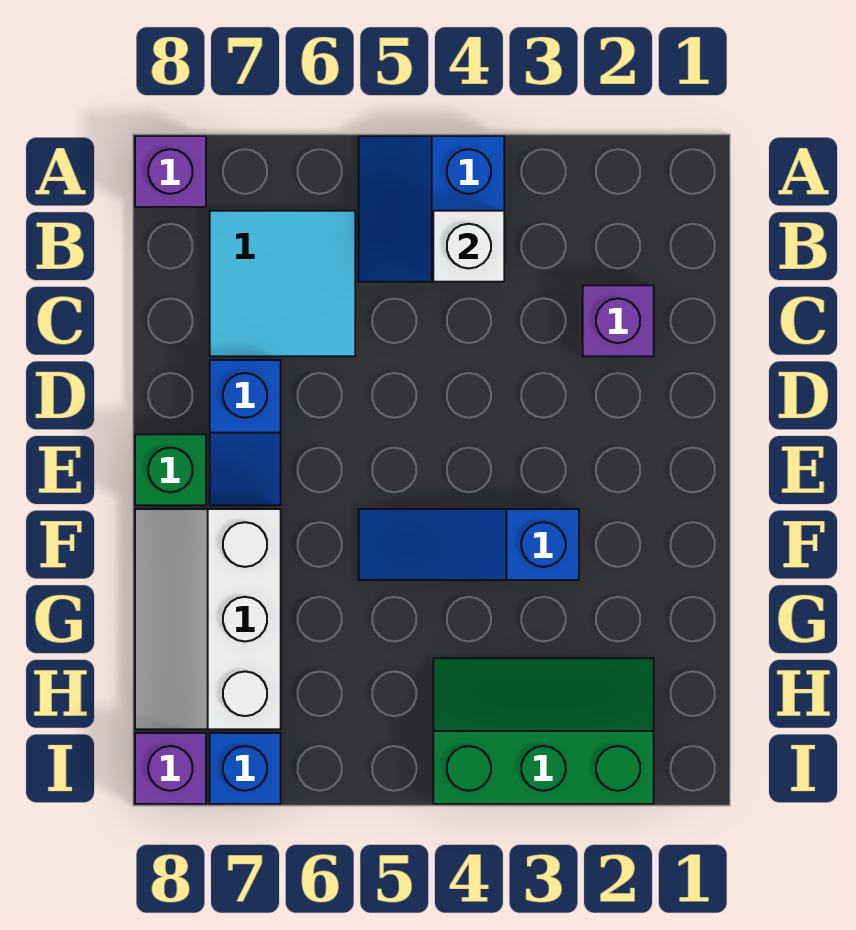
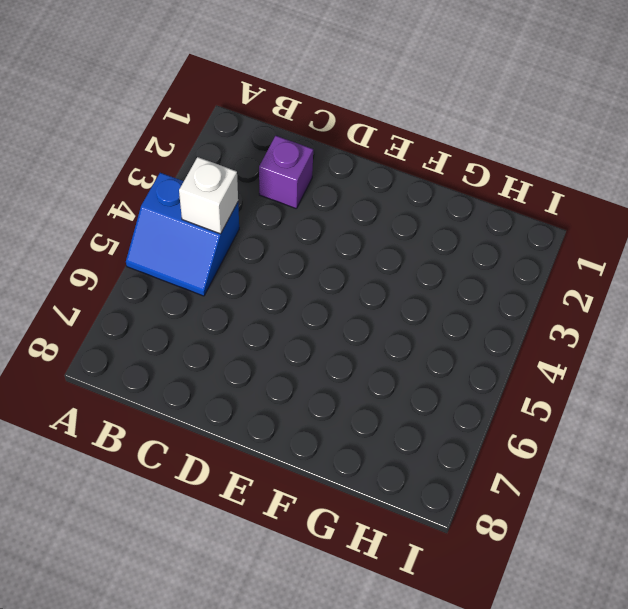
none -> purple brick A8 level 1
none -> cyan tile B6:C7 level 1
none -> blue slope D7:E7 level 1 top D

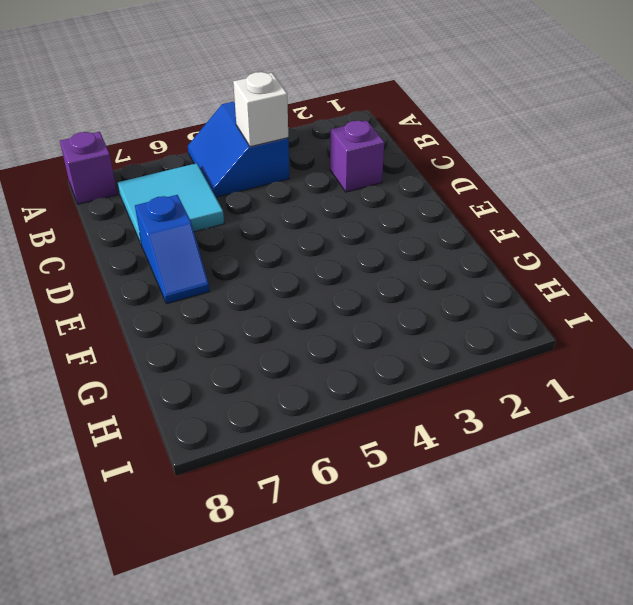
none -> green brick E8 level 1
none -> blue slope F3:F5 level 1 top 3
none -> white slope F7:H8 level 1 top 7

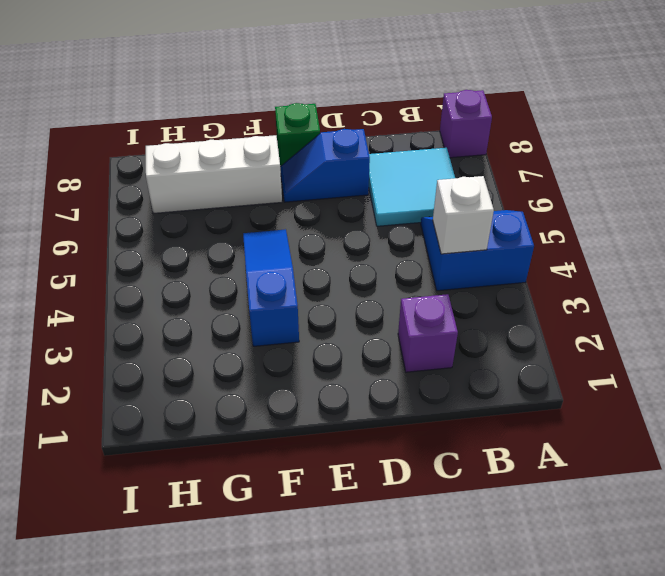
none -> green slope H2:I4 level 1 top I
none -> blue brick I7 level 1
none -> purple brick I8 level 1

